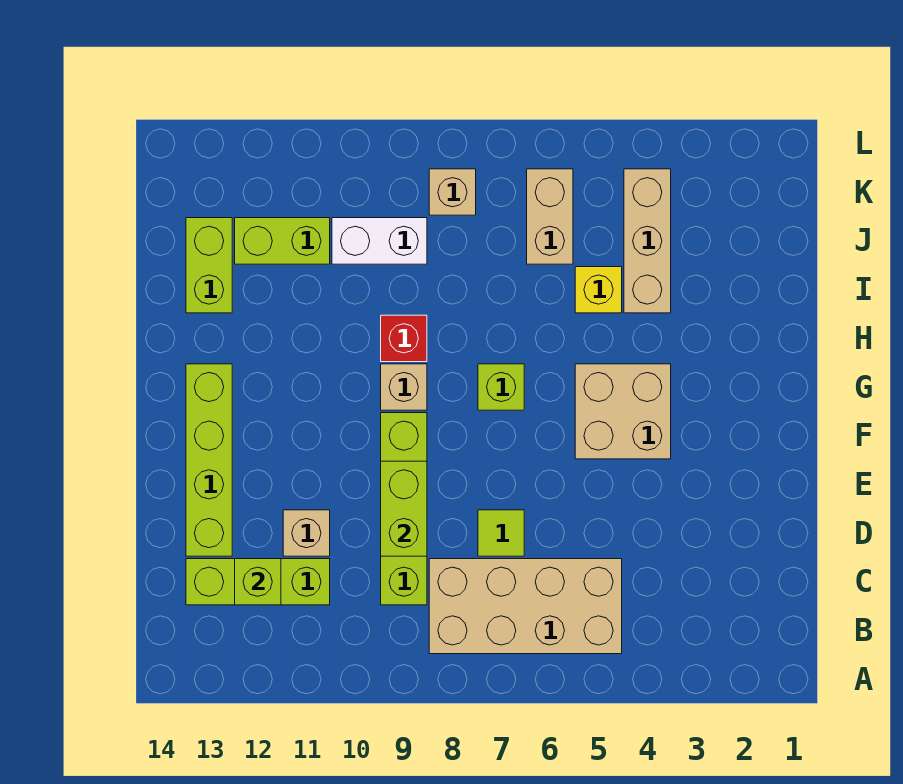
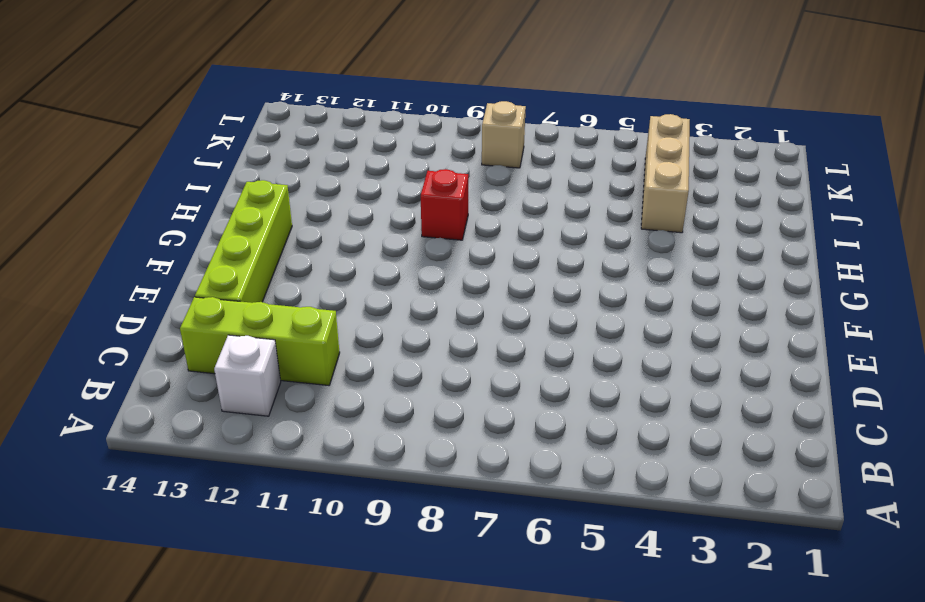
white brick B12 level 1 -> none
none -> tan brick B5:C8 level 1
none -> lime brick C9:F9 level 1
none -> lime tile D7 level 1

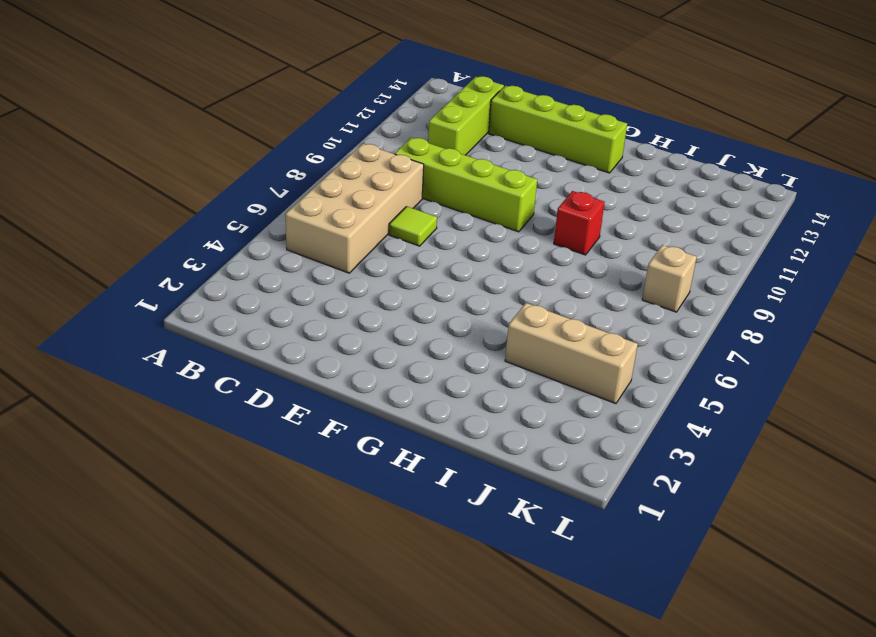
none -> tan brick D11 level 1
none -> tan brick F4:G5 level 1
none -> lime brick G7 level 1

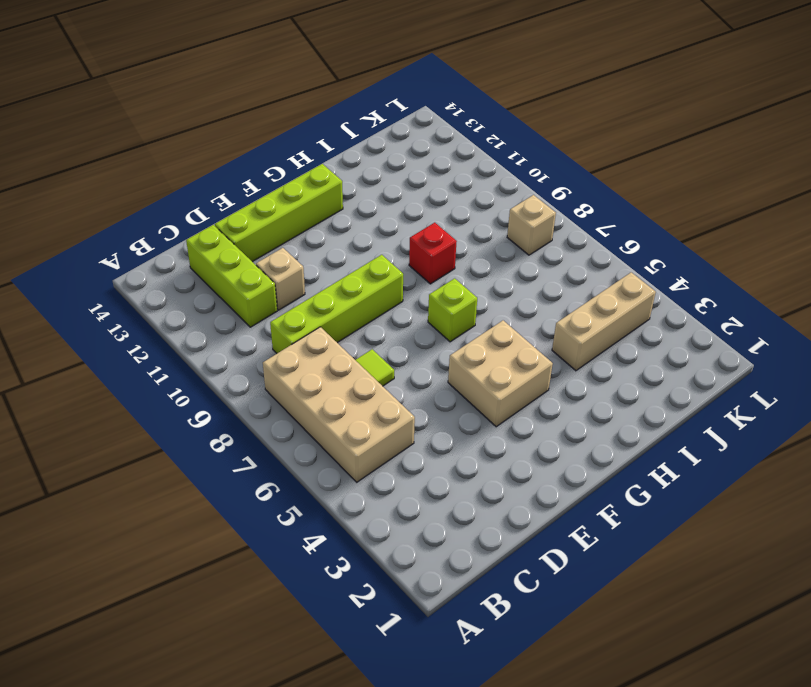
none -> tan brick G9 level 1
none -> yellow brick I5 level 1
none -> lime brick I13:J13 level 1

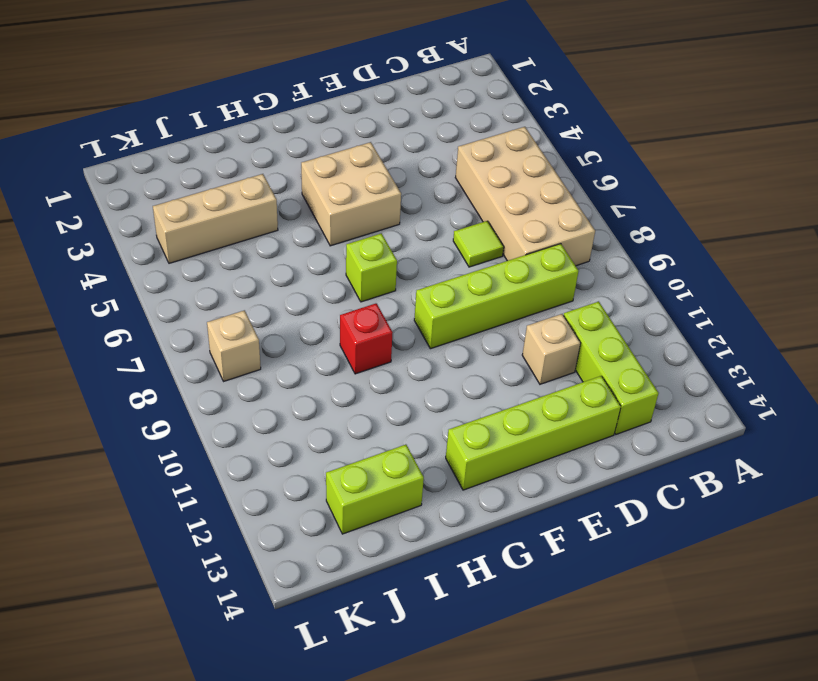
none -> tan brick G9 level 1
none -> yellow brick I5 level 1
none -> tan brick J6:K6 level 1

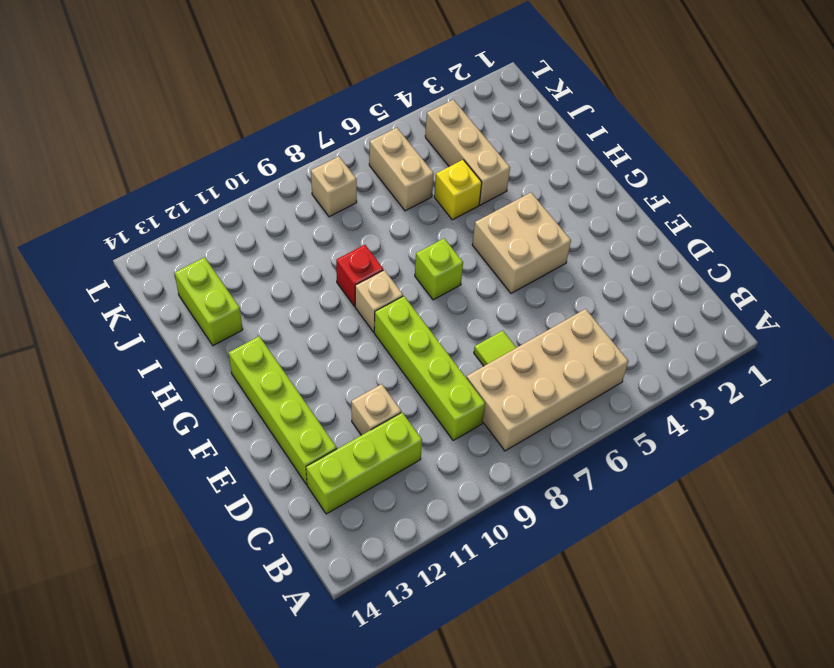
none -> white brick J9:J10 level 1
none -> lime brick J11:J12 level 1
none -> lime brick C12 level 2

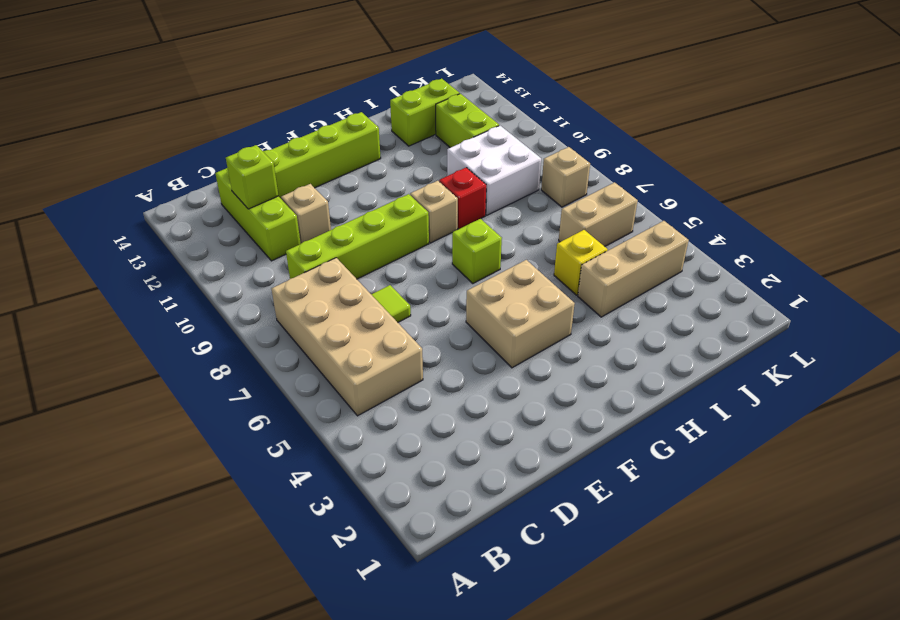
white brick I9:J10 level 1 -> white brick J9:J10 level 1
none -> lime brick D9:E9 level 2

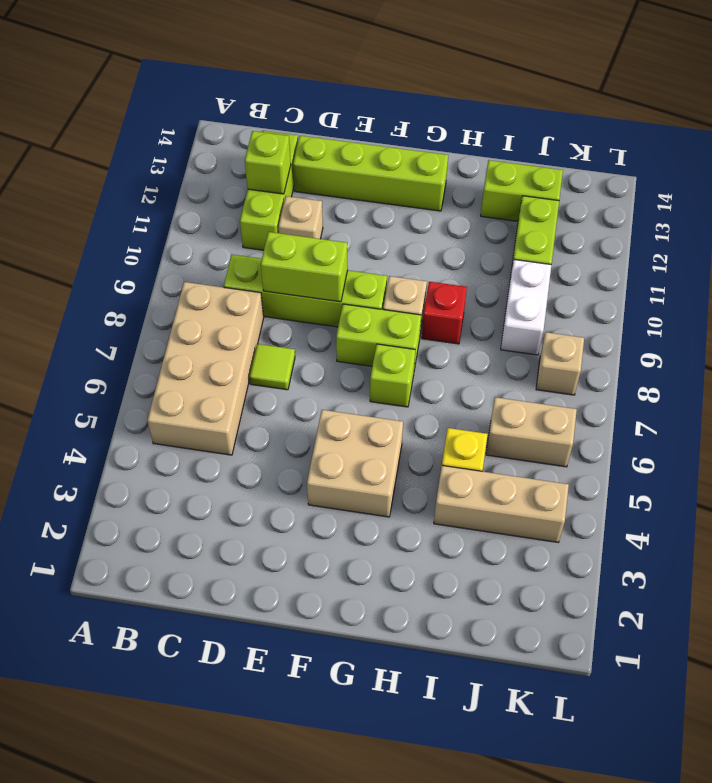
lime brick F8:G8 level 1 -> none

